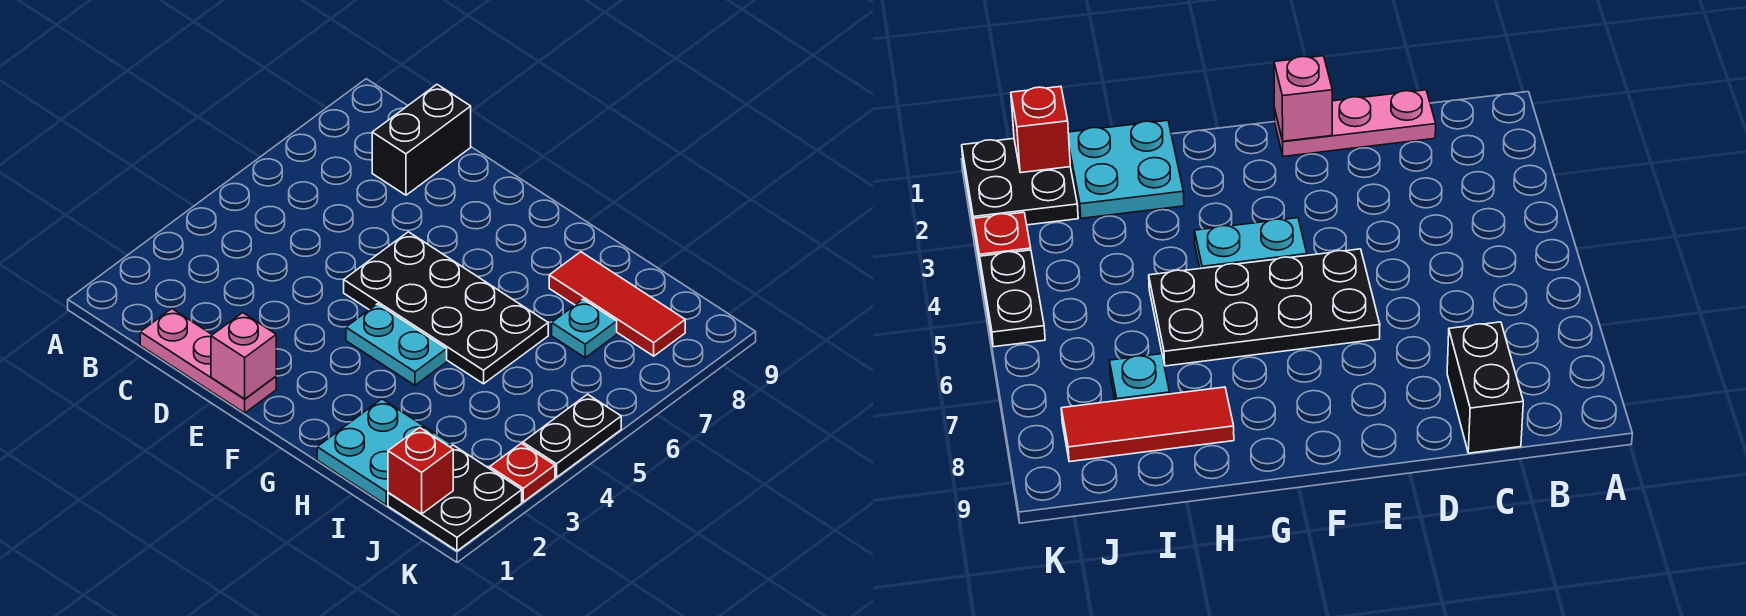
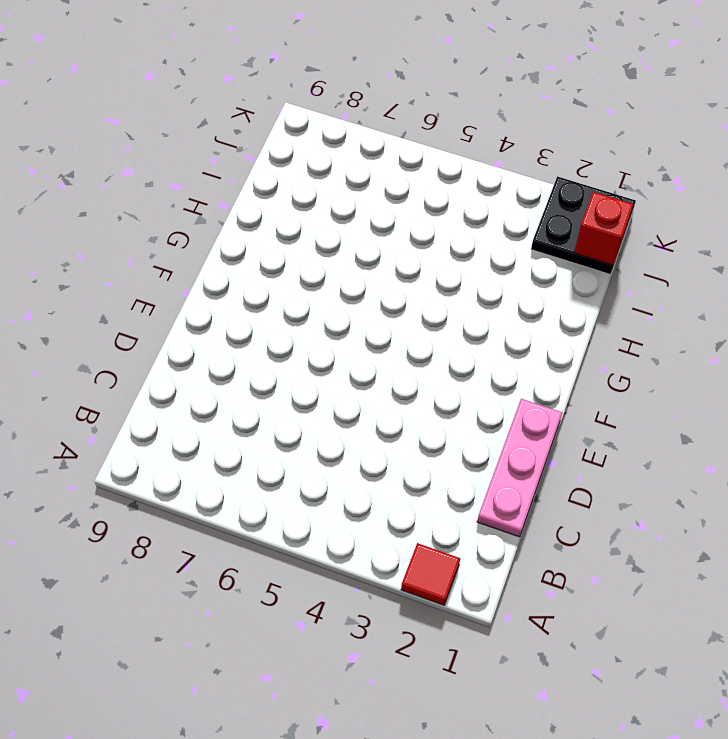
red tile A2 level 1 -> none
none -> black brick C8:C9 level 1
none -> black plate E5:H6 level 1
none -> cyan plate F4:G4 level 1

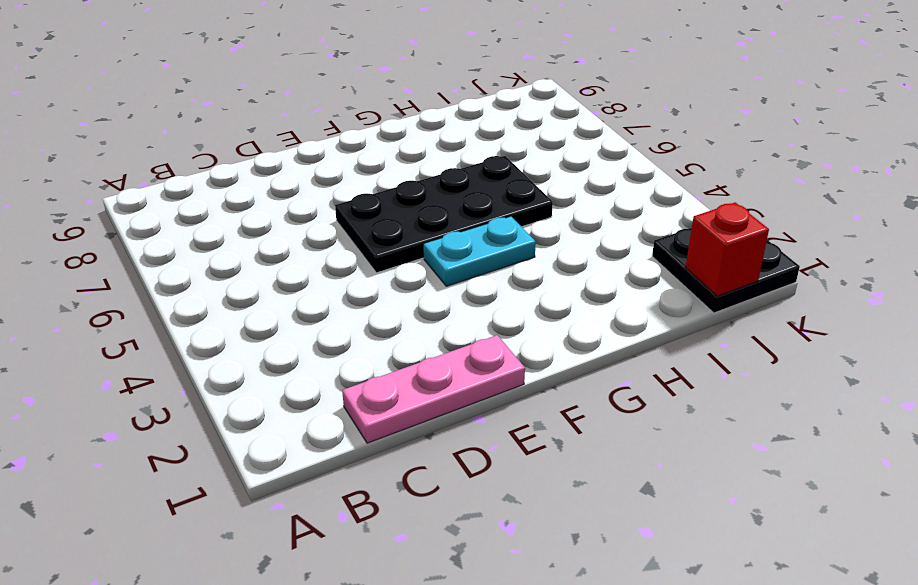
none -> black brick C8:C9 level 1
none -> cyan plate H1:I2 level 1
none -> red tile H8:J8 level 1

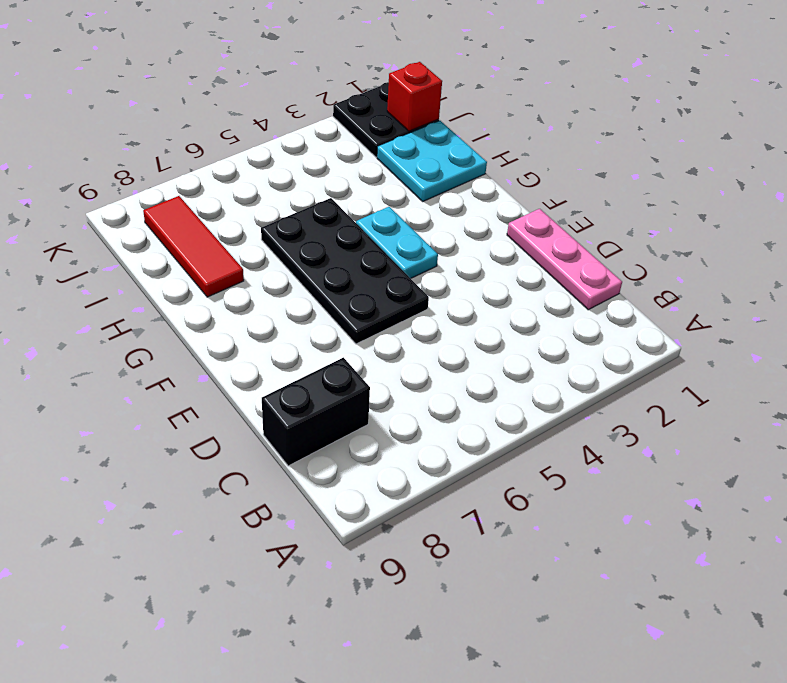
none -> cyan plate I7 level 1
none -> red plate K3 level 1
none -> black plate K4:K5 level 1

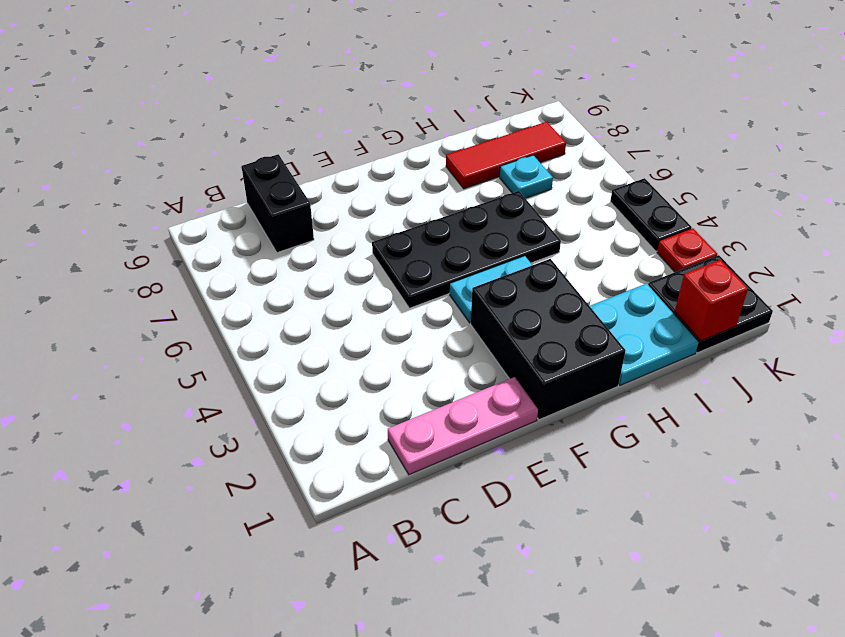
black brick F1:G3 level 1 -> none
none -> pink brick E1 level 2

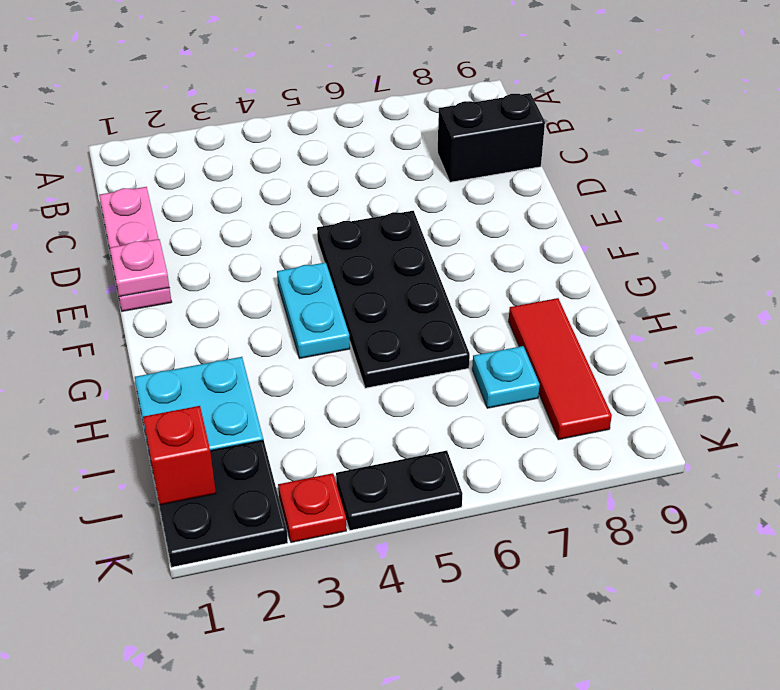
pink plate E1 level 2 -> pink brick E1 level 2

